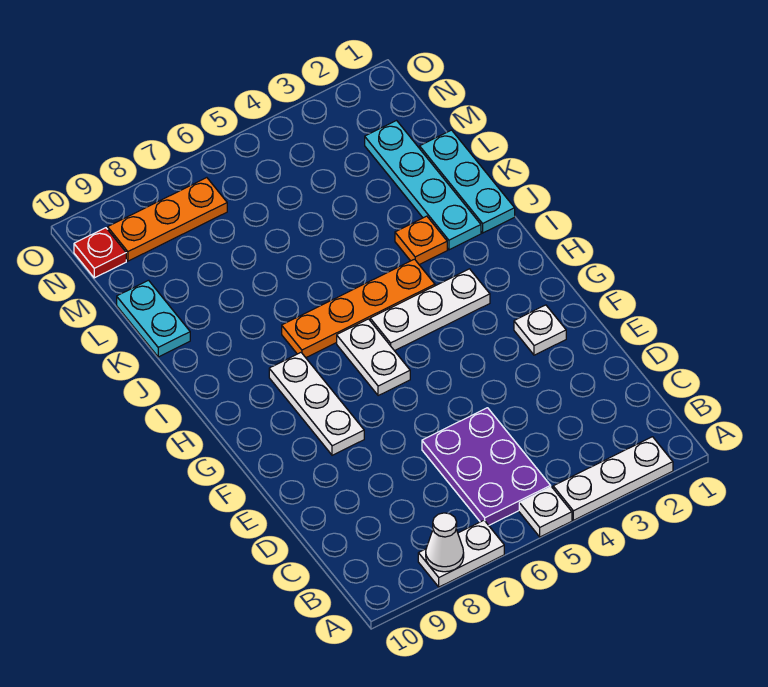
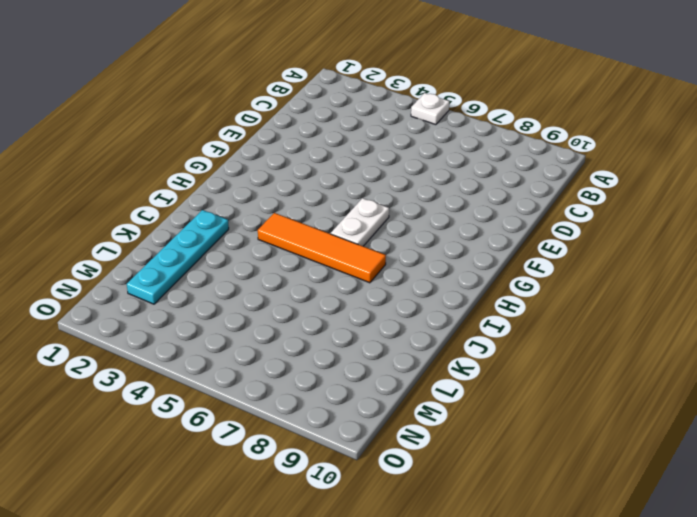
orange tile I4:I7 level 1 -> orange plate I4:I7 level 1
none -> white plate A2:A4 level 1
none -> white plate A7:A8 level 1
none -> purple plate B5:D6 level 1

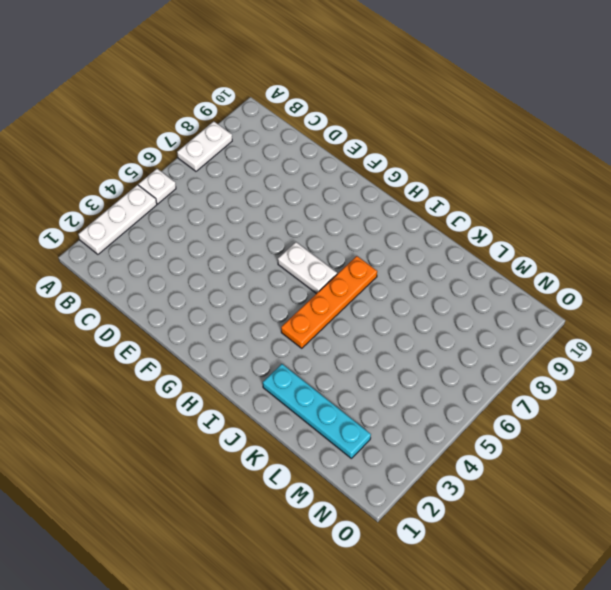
none -> purple plate B5:D6 level 1
none -> white plate F2 level 1
none -> white plate F8:H8 level 1

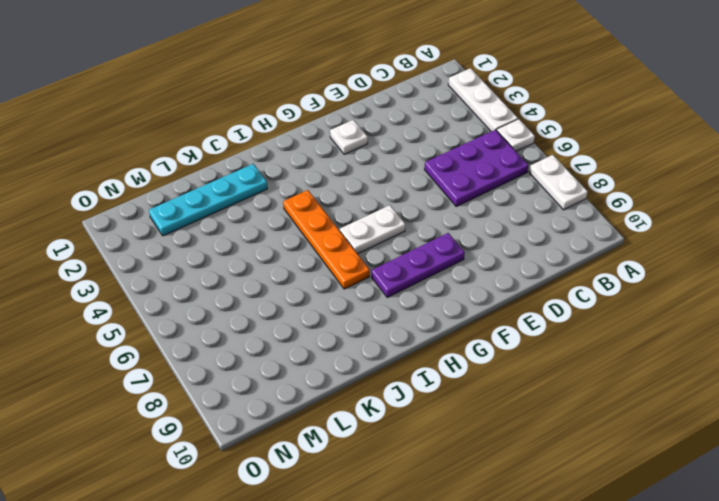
purple plate F8:H8 level 1 -> white plate F8:H8 level 1
none -> white plate H3:H5 level 1
none -> cyan plate J1:L1 level 1
none -> orange plate J3 level 1

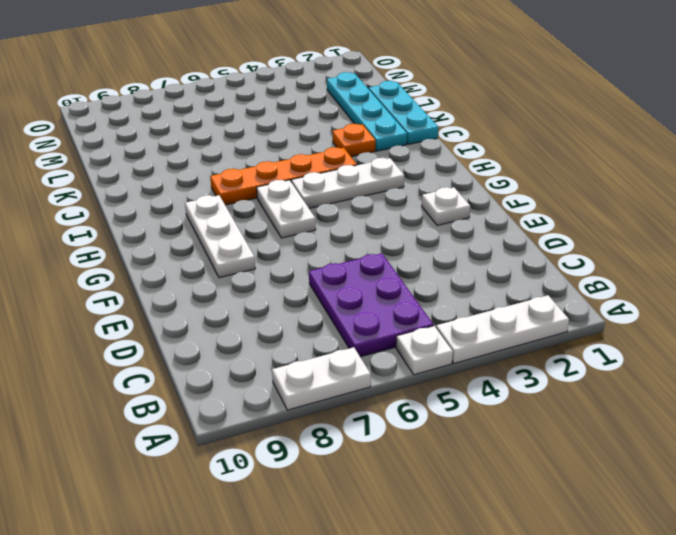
none -> cyan plate K10:L10 level 1
none -> orange plate N7:N9 level 1
none -> red plate N10 level 1

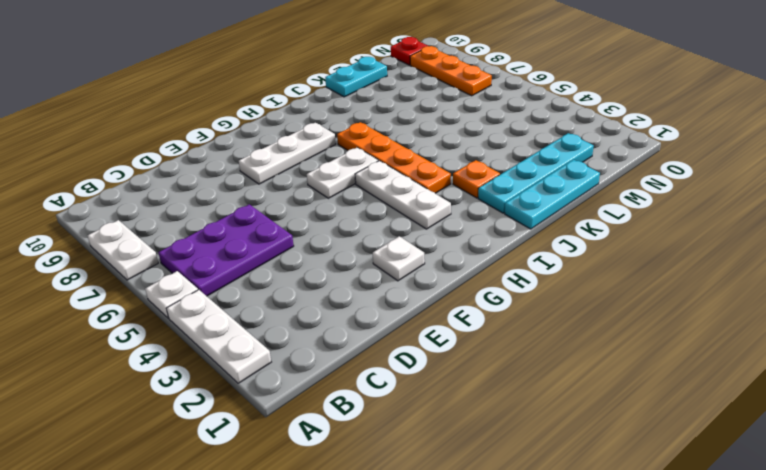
none -> white cone A8 level 2

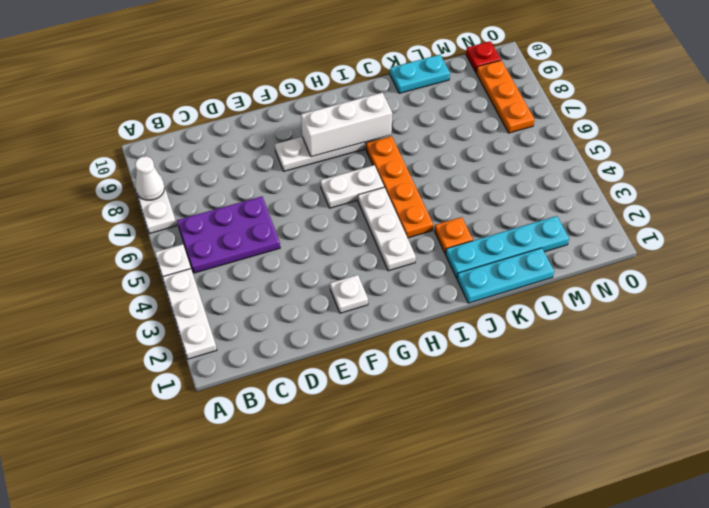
white brick G8:I8 level 2 -> none

